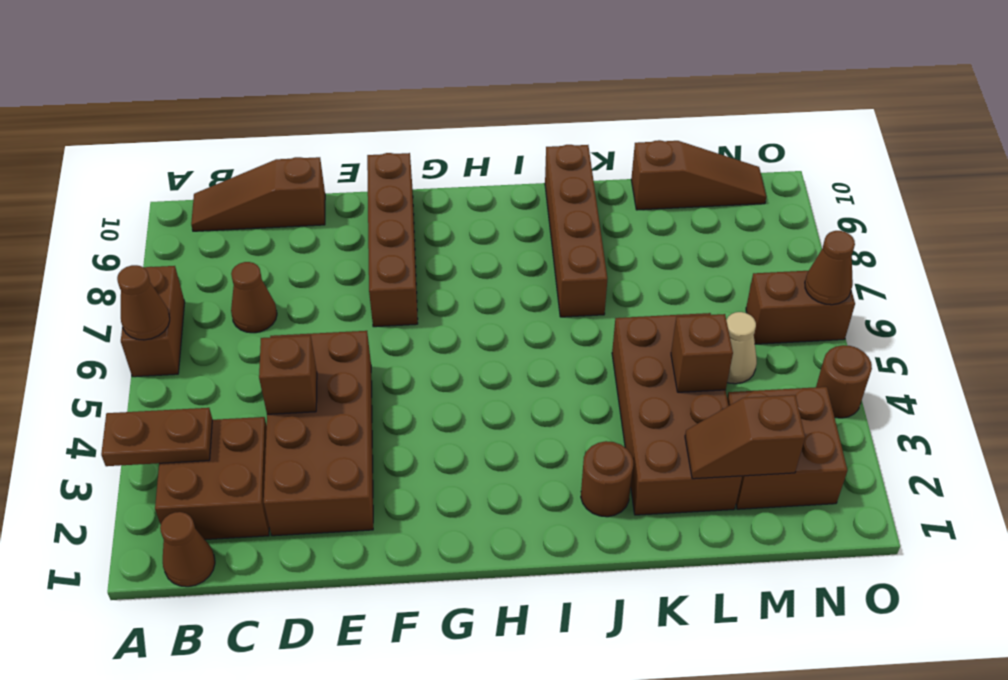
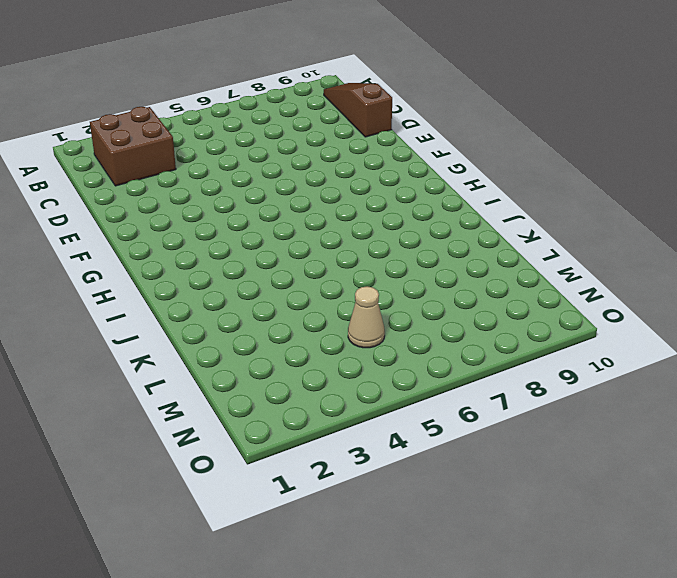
none -> brown brick A6:A7 level 1
none -> brown cone B1 level 1
none -> brown cone C7 level 1

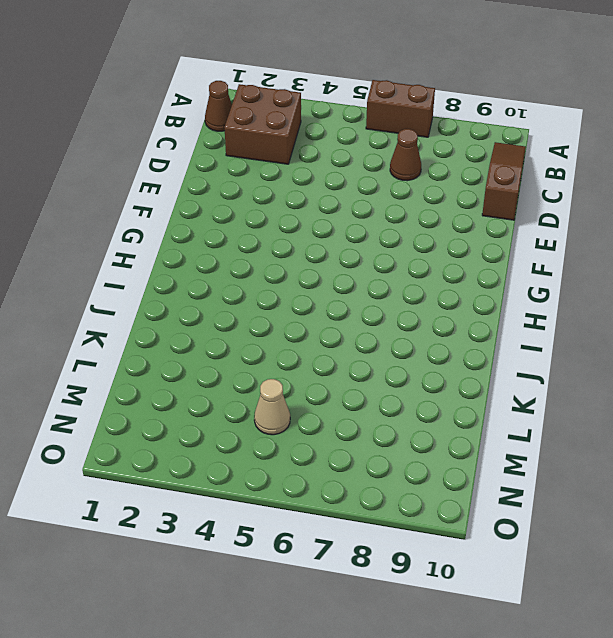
none -> brown brick D2:E5 level 1
none -> brown brick F7:F10 level 1
none -> brown round brick J2 level 1

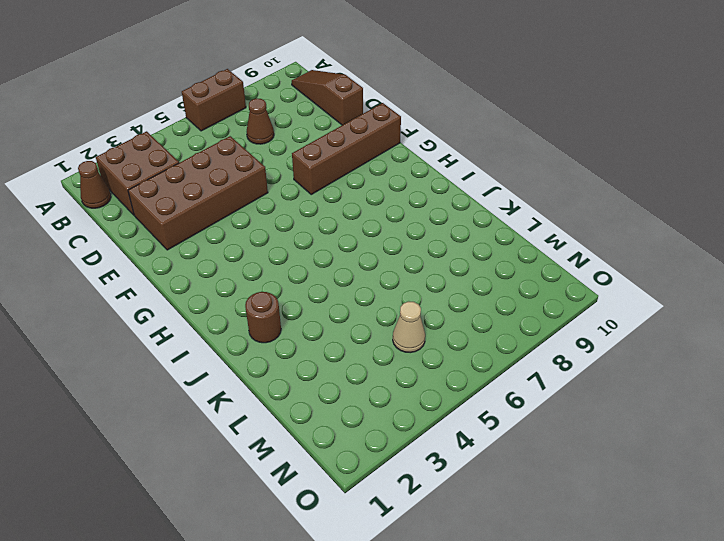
none -> brown brick J7:J10 level 1
none -> brown brick K2:L5 level 1
none -> brown slope L10:N10 level 1 top L

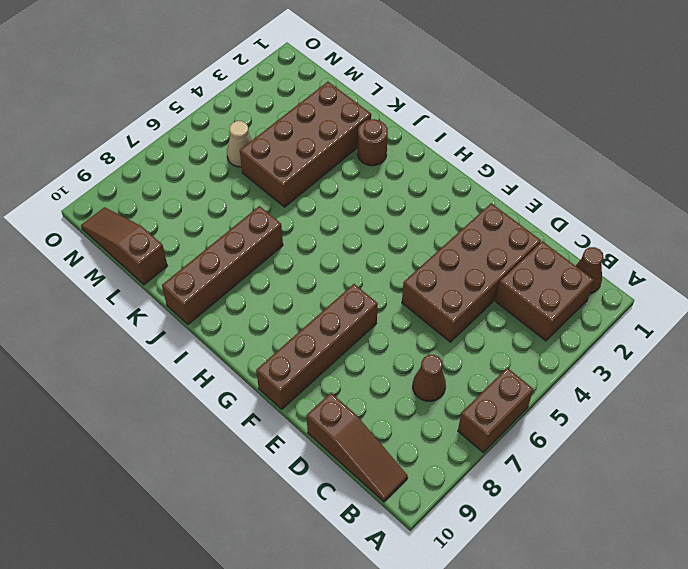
none -> brown brick M2:N3 level 1
none -> brown brick N6:O6 level 1
none -> brown round brick O4 level 1

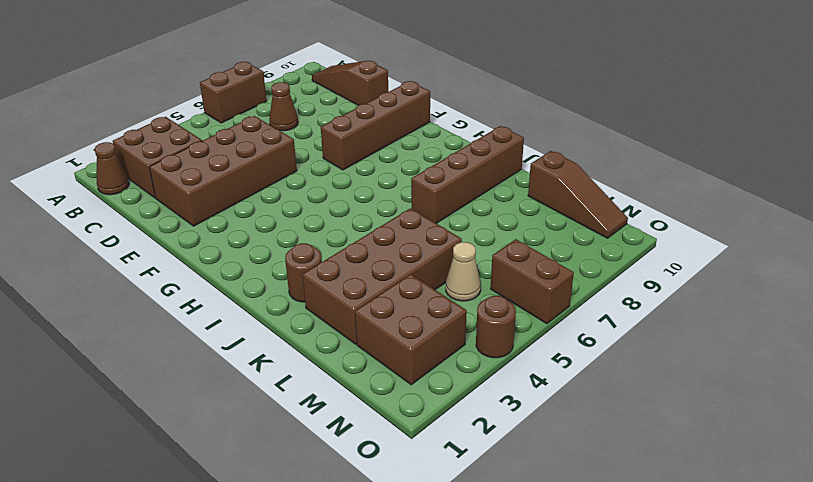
none -> brown plate A3:B3 level 2
none -> brown cone A6 level 2
none -> brown brick D4 level 2

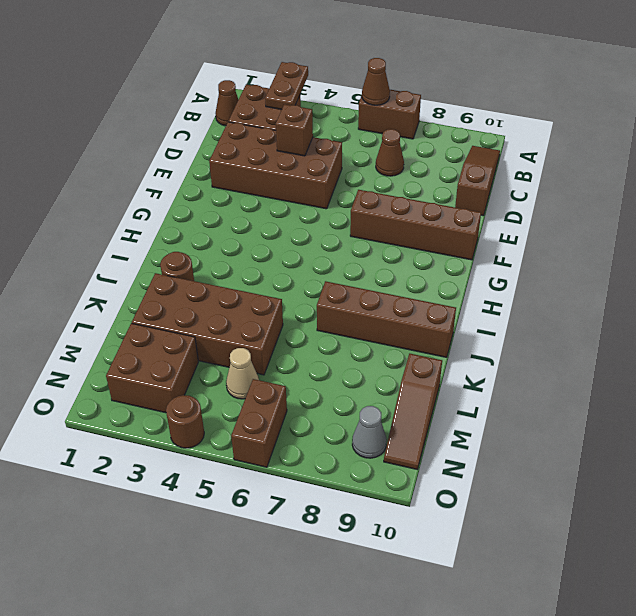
grey cone N9 level 1 -> none
none -> brown slope L2:M2 level 2 top M
none -> brown brick L4 level 2
none -> brown cone O6 level 2

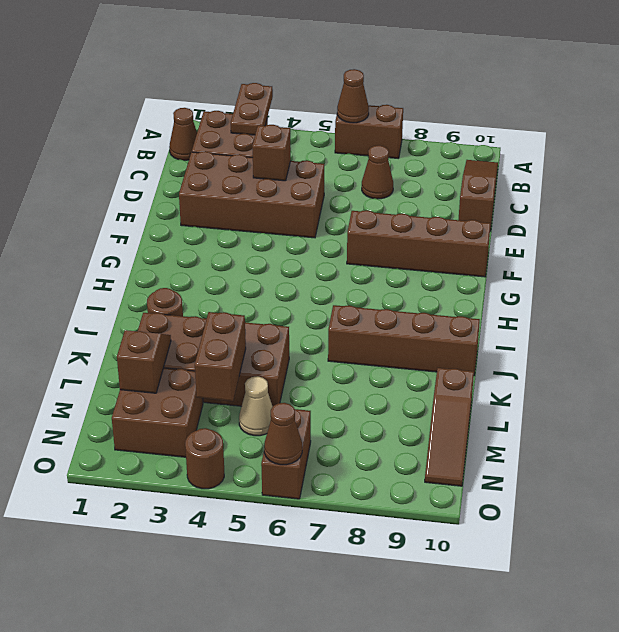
brown brick L4:M4 level 2 -> brown brick L4 level 2

